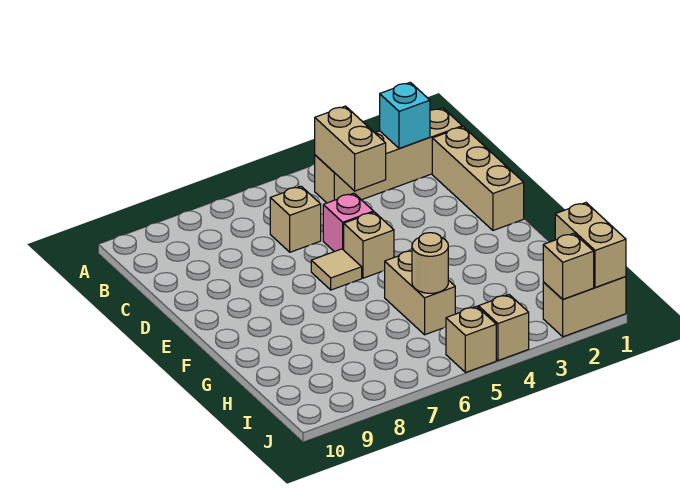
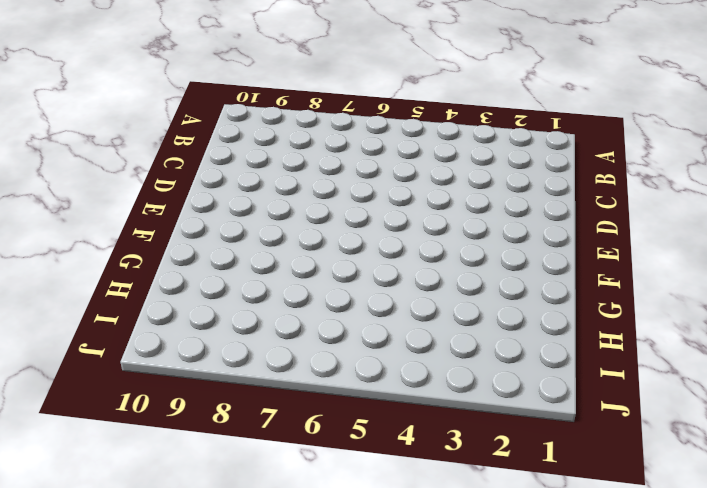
none -> tan brick B1:B4 level 1
none -> tan brick C1:E1 level 1
none -> tan brick C6 level 1

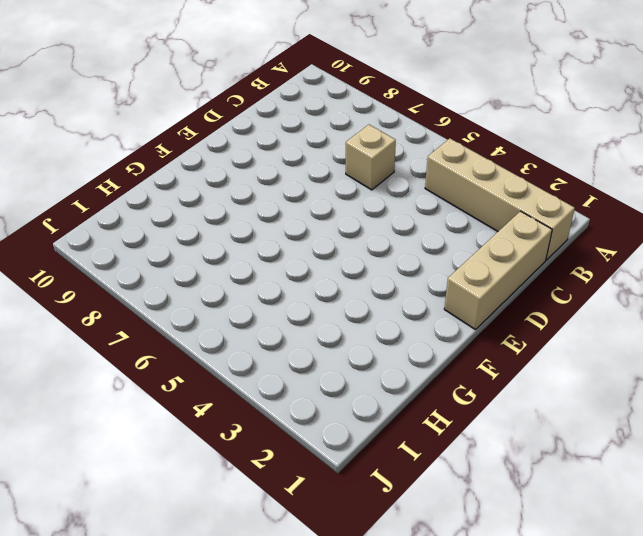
none -> pink brick D5 level 1
none -> tan brick E5 level 1
none -> tan tile E6 level 1

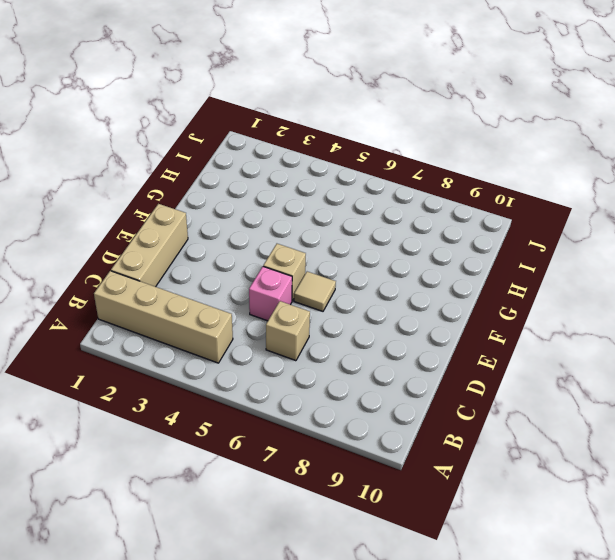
none -> tan brick G5:H5 level 1
none -> tan brick J1:J2 level 1
none -> tan brick J4 level 1

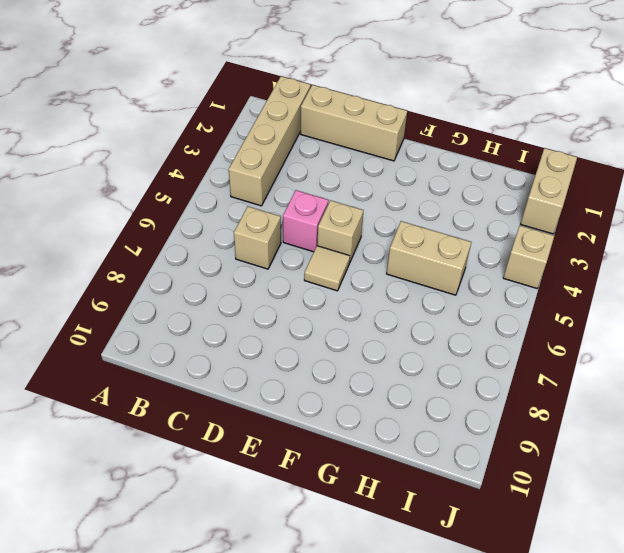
none -> tan brick J5 level 1
none -> cyan brick B2 level 2
none -> tan brick B4:C4 level 2

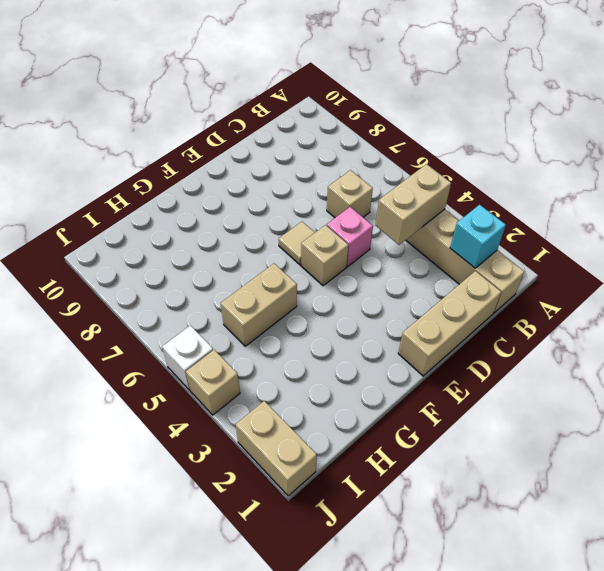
white brick J5 level 1 -> tan brick J5 level 1
none -> tan round brick H5 level 2
none -> tan brick I1:J1 level 2
none -> tan brick J2 level 2

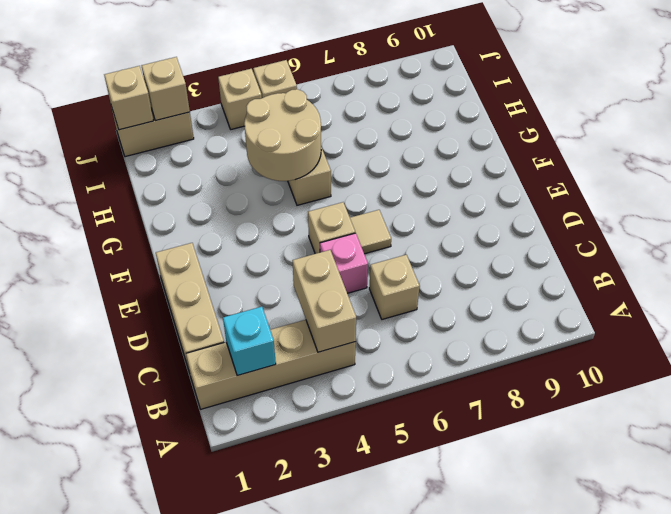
tan round brick G4:H5 level 2 -> tan round brick H5 level 2
tan brick J1 level 2 -> tan brick I1:J1 level 2

